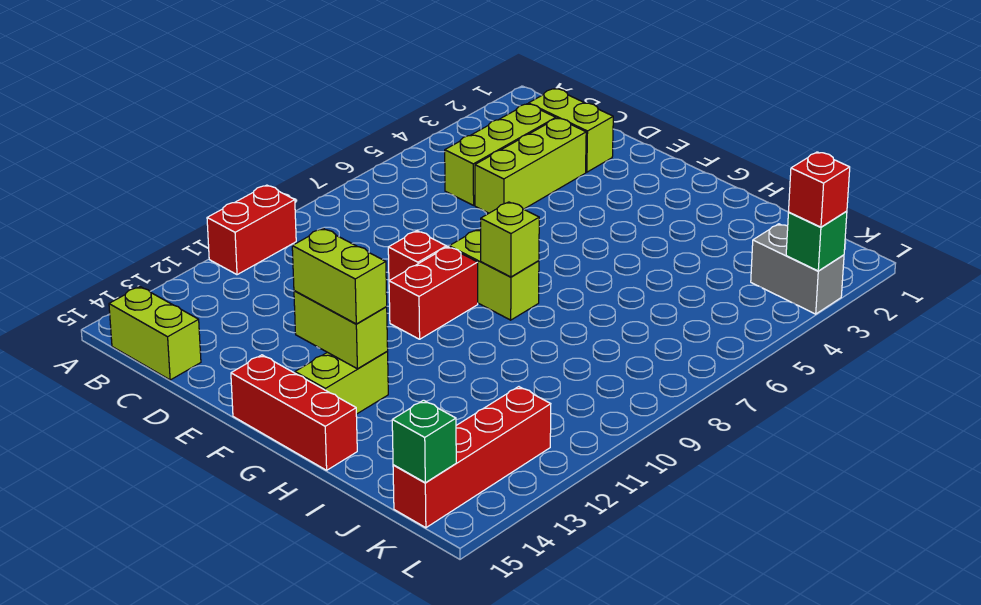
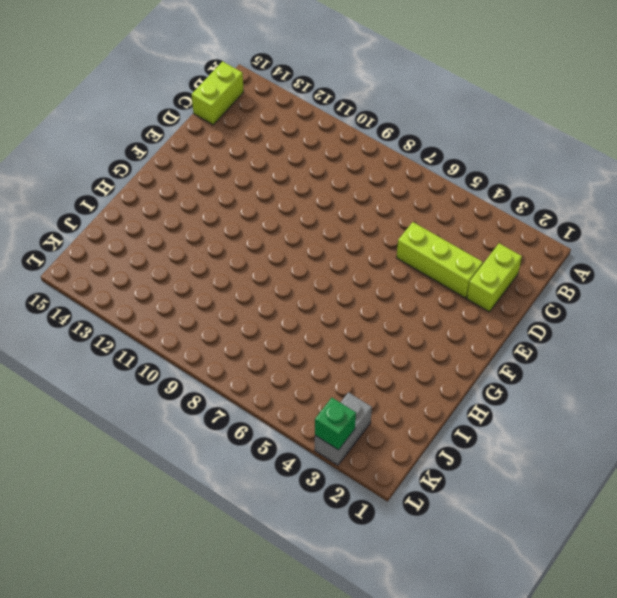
none -> red brick A10:A11 level 1
none -> lime brick C3:C5 level 1
none -> red brick E9 level 1

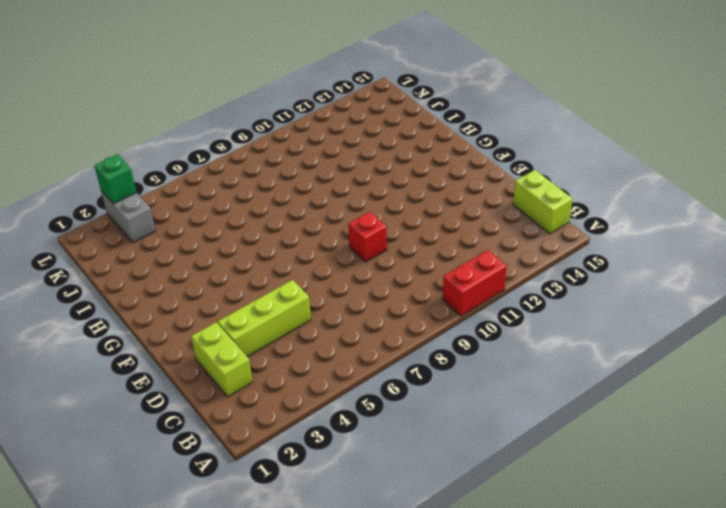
none -> lime brick C3:C5 level 1
none -> lime brick F8:G8 level 1
none -> red brick F9:F10 level 1

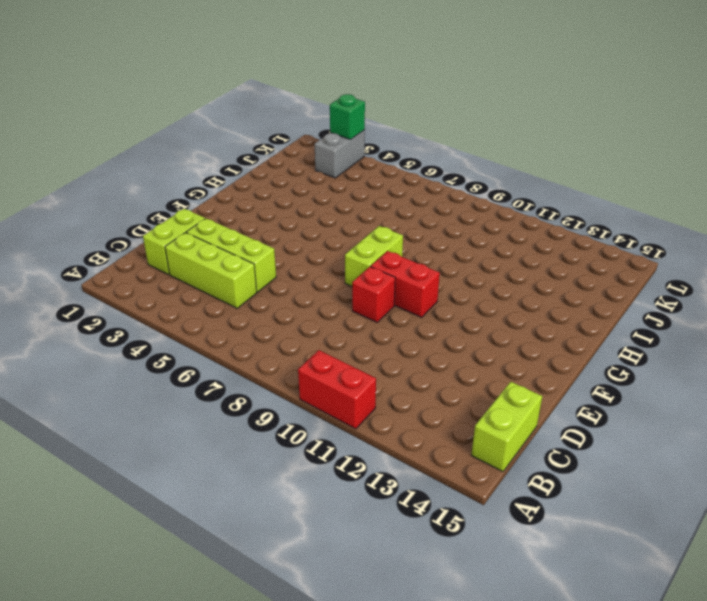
none -> red brick F15:H15 level 1
none -> lime brick G13:G14 level 1
none -> red brick K12:K15 level 1

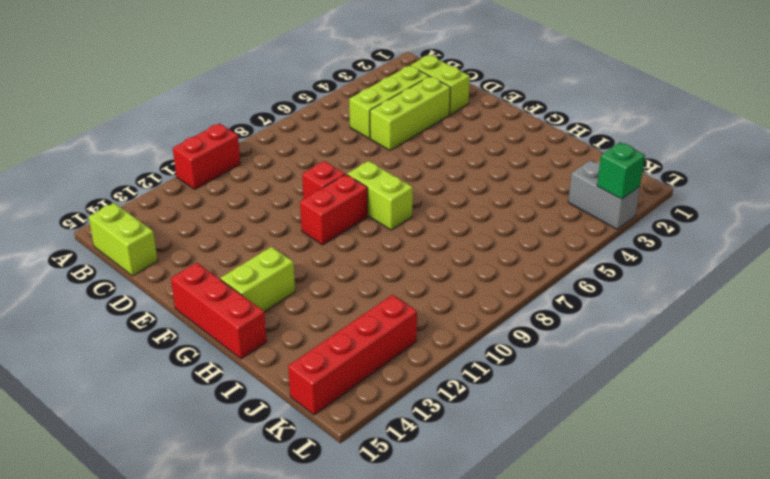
none -> lime brick F13:G13 level 2
none -> lime brick G8 level 2
none -> green brick K15 level 2

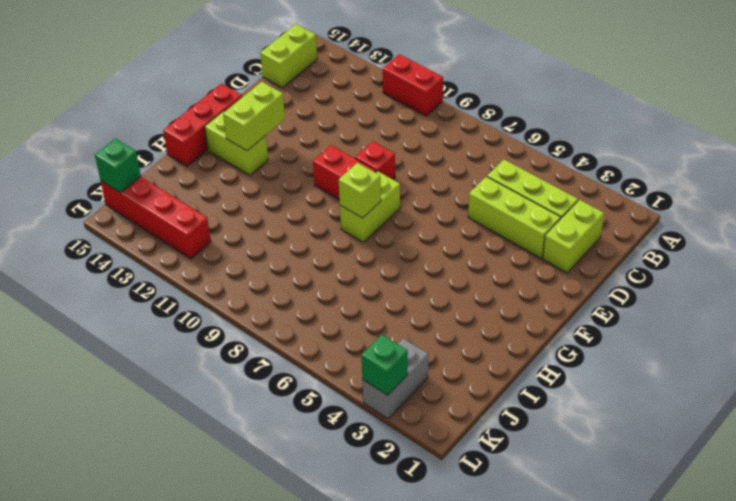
none -> lime brick F13:G13 level 3
none -> red brick L3 level 3

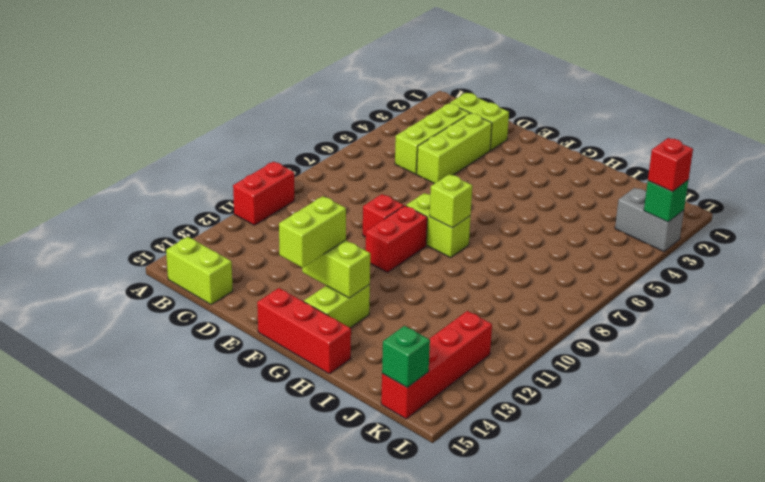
lime brick F13:F14 level 3 -> lime brick F13:G13 level 3

